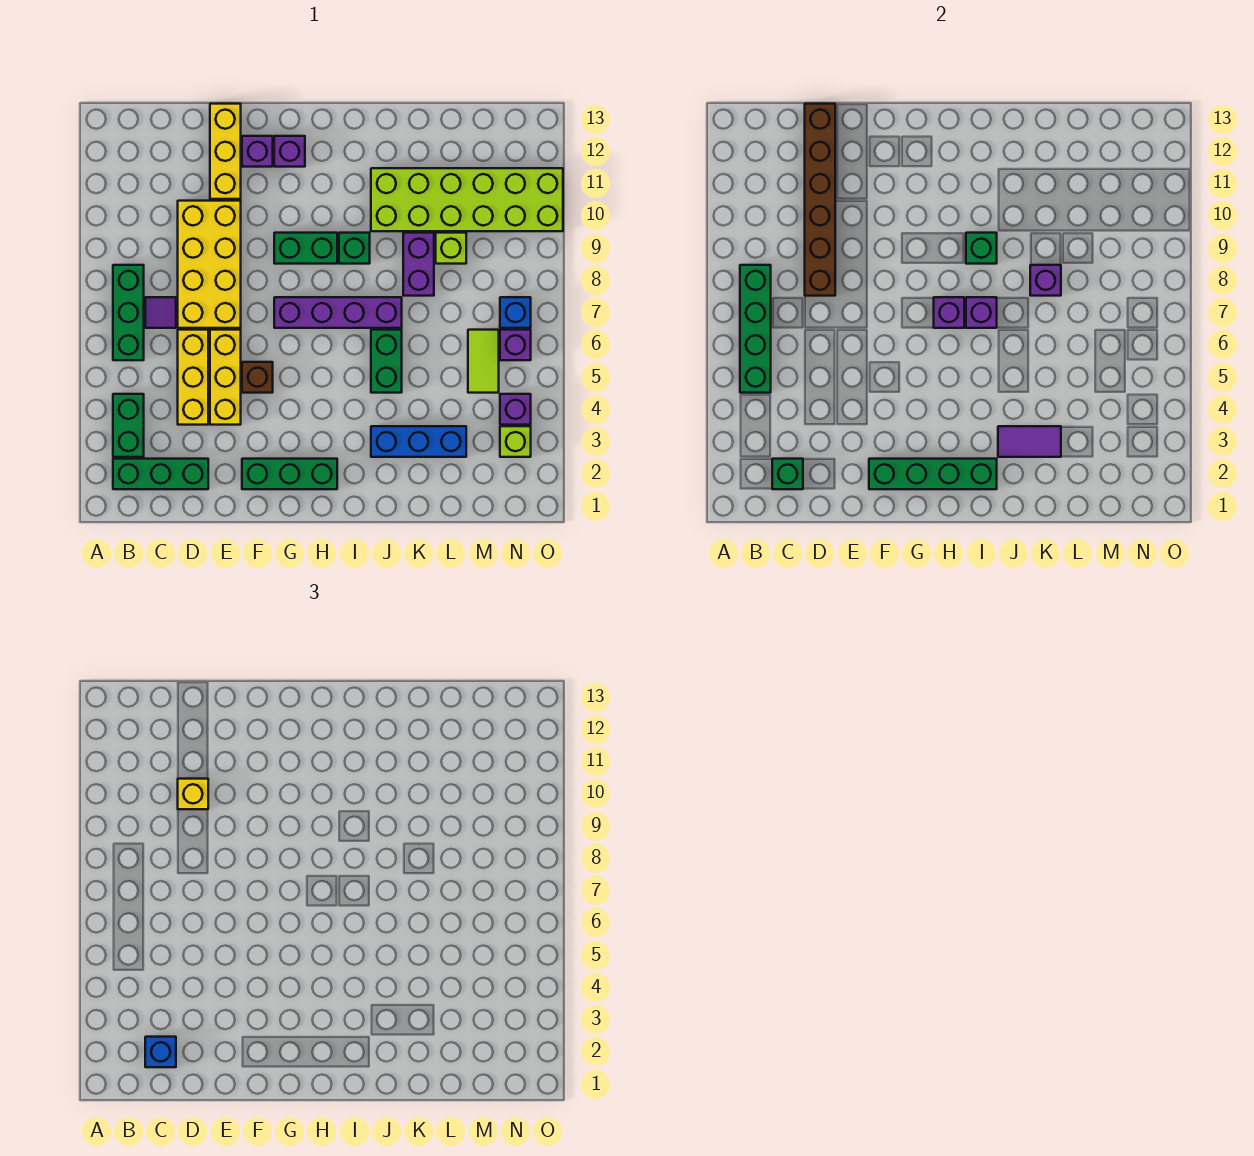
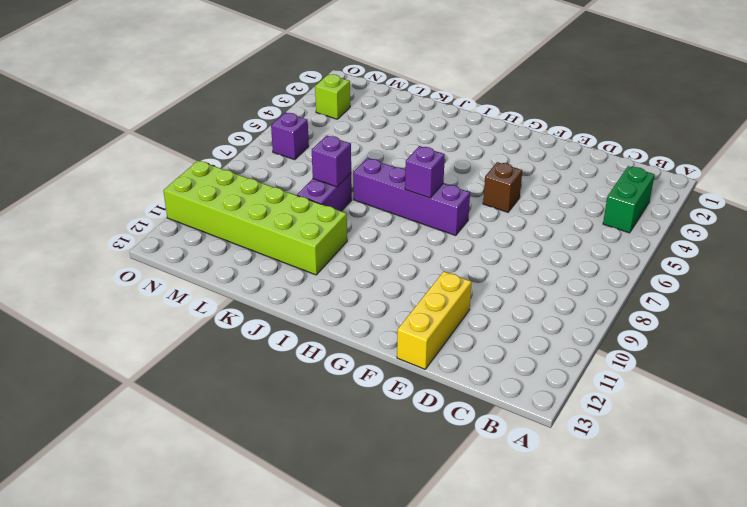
none -> green brick B2:D2 level 1
none -> green brick B6:B8 level 1
none -> purple tile C7 level 1
none -> yellow brick D4:D6 level 1

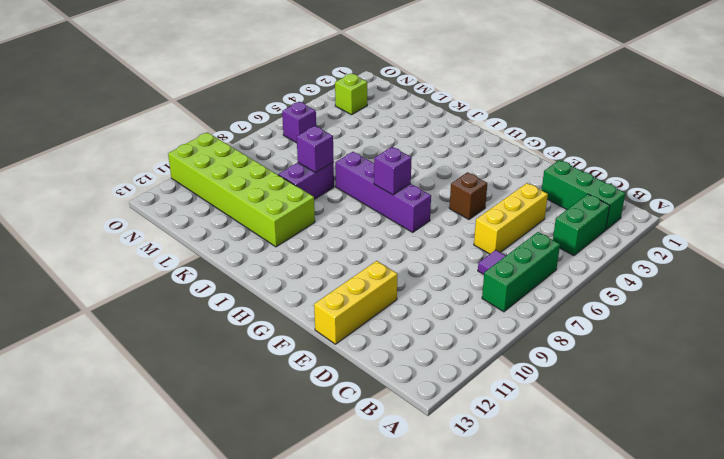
none -> yellow brick D7:E10 level 1
none -> yellow brick E4:E6 level 1
none -> green brick F2:H2 level 1
none -> purple brick F12 level 1

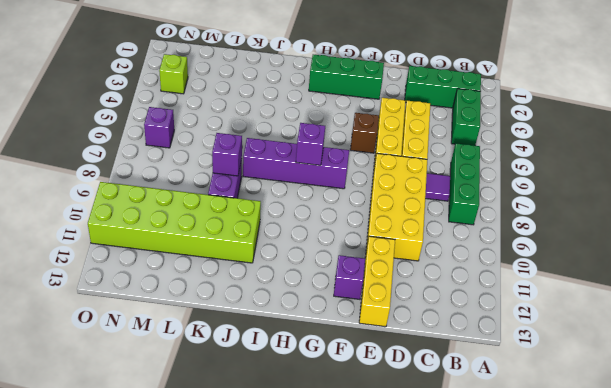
none -> green brick G9:H9 level 1
none -> purple brick G12 level 1
none -> green brick I9 level 1
none -> blue brick J3:L3 level 1

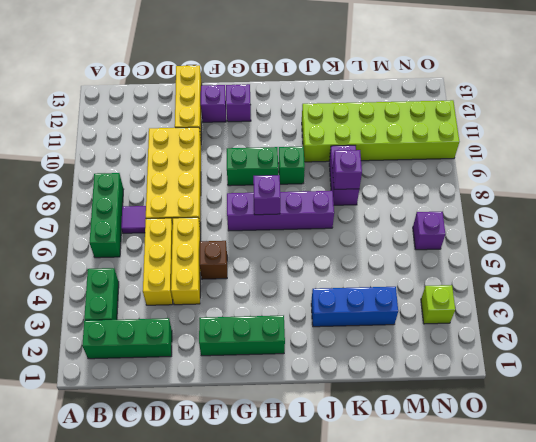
none -> green brick J5:J6 level 1
none -> lime brick L9 level 1
none -> lime tile M5:M6 level 1
none -> purple brick N4 level 1

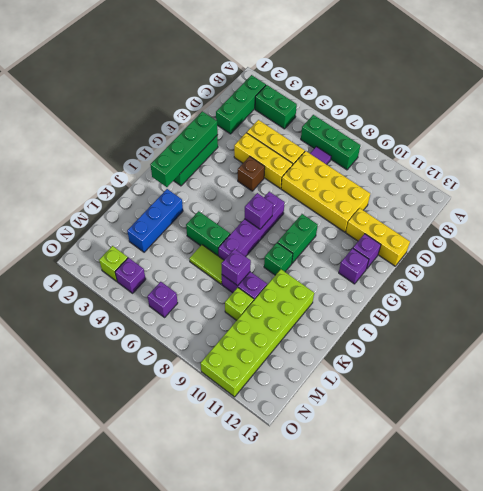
lime tile K6:K7 level 1 -> lime tile M5:M6 level 1
none -> blue brick N7 level 1
none -> green brick B5:B8 level 2
none -> green brick C2 level 2
none -> brown brick D8:D13 level 2

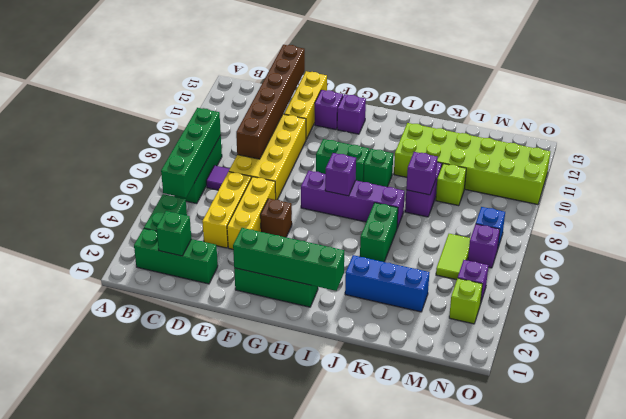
none -> purple brick I7 level 2
none -> green brick I9 level 2
none -> purple tile J3:K3 level 2
none -> blue brick C2 level 3

